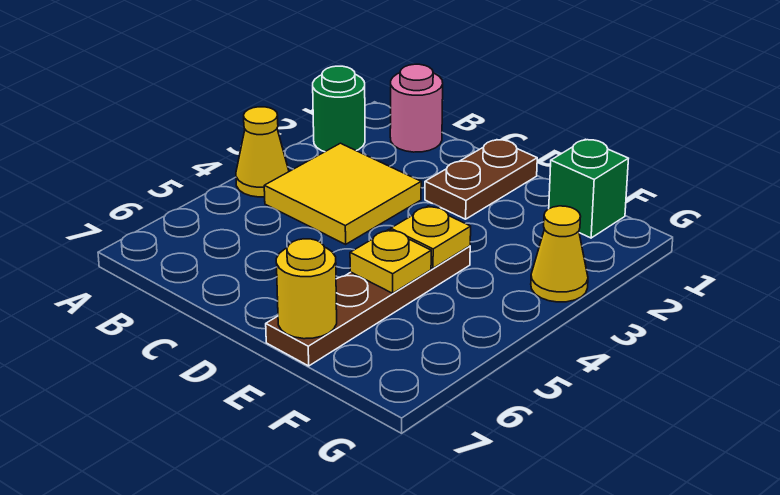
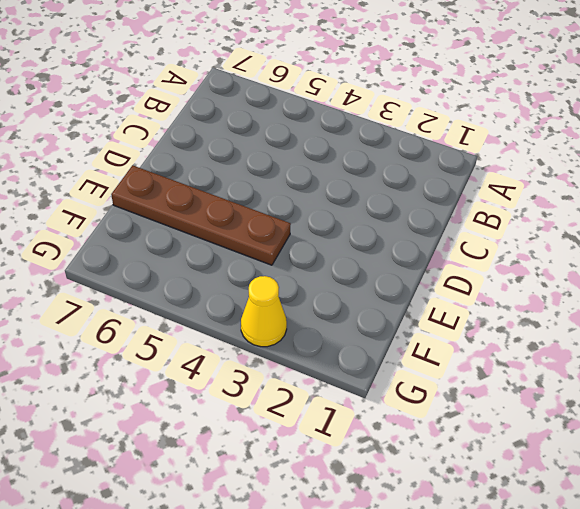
none -> green round brick A2 level 1
none -> yellow cone A4 level 1

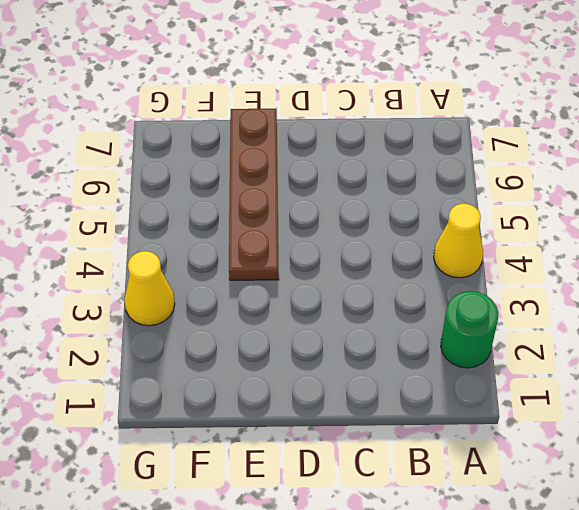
none -> pink round brick B1 level 1
none -> yellow tile B3:C4 level 1

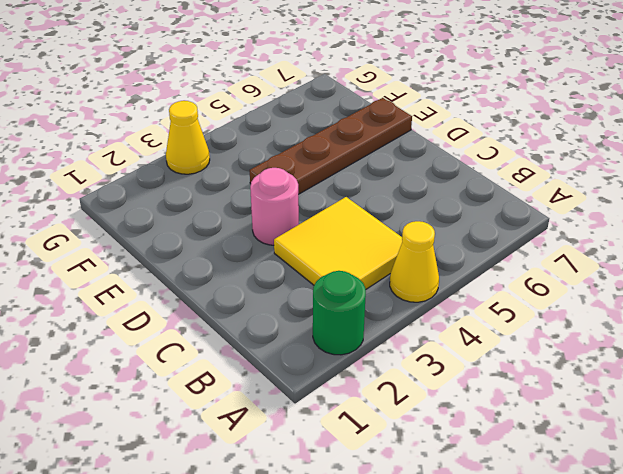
pink round brick D3 level 1 -> pink round brick B1 level 1
none -> brown plate D1:D2 level 1
none -> green brick F1 level 1

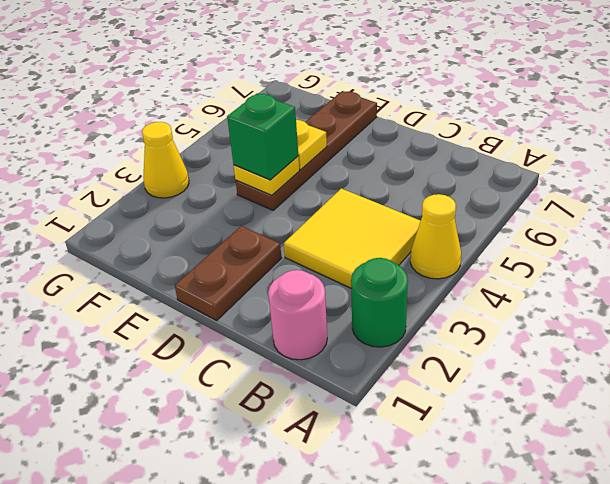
green brick E4 level 3 -> green brick F1 level 1
none -> yellow round brick E7 level 2

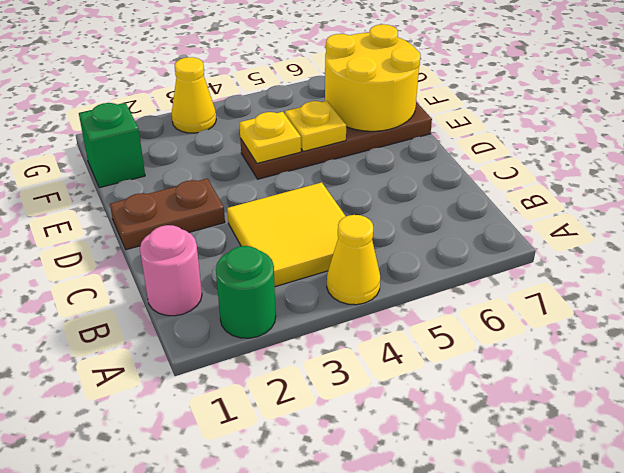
yellow round brick E6:F7 level 2 -> yellow round brick E7 level 2

